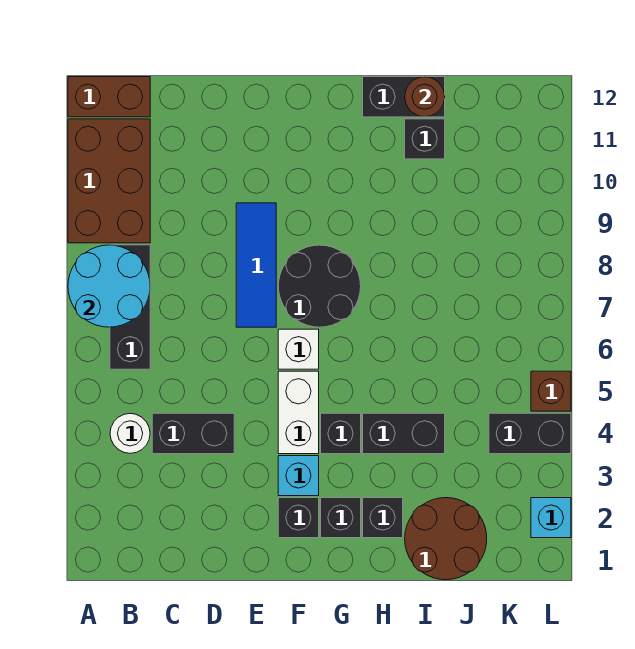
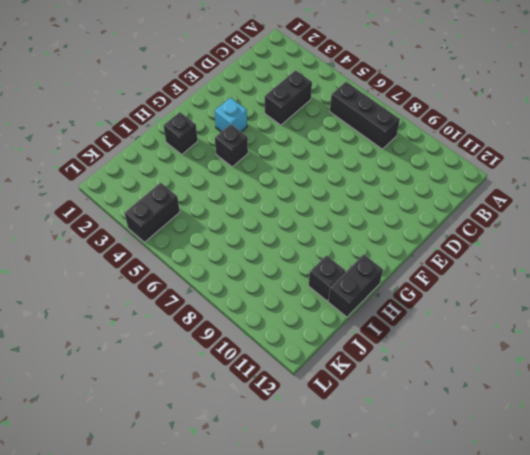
none -> brown brick A9:B11 level 1
none -> brown brick A12:B12 level 1
none -> white round brick B4 level 1

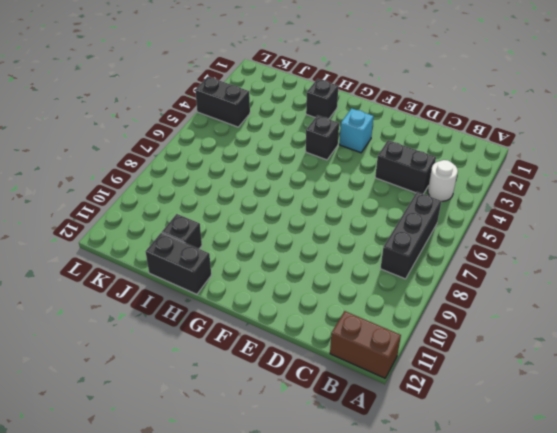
none -> brown brick A9:B11 level 1
none -> blue tile E7:E9 level 1
none -> black brick F2 level 1

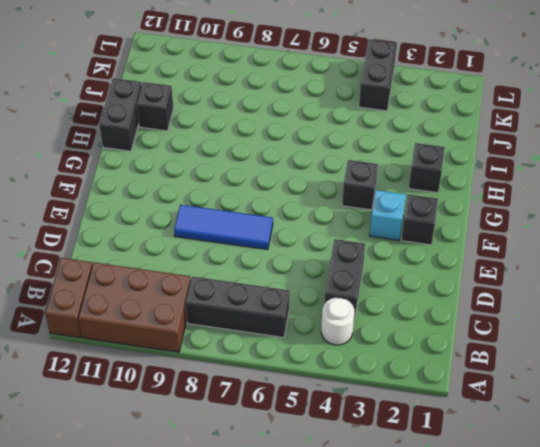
none -> white brick F4:F5 level 1
none -> white brick F6 level 1
none -> black round brick F7:G8 level 1

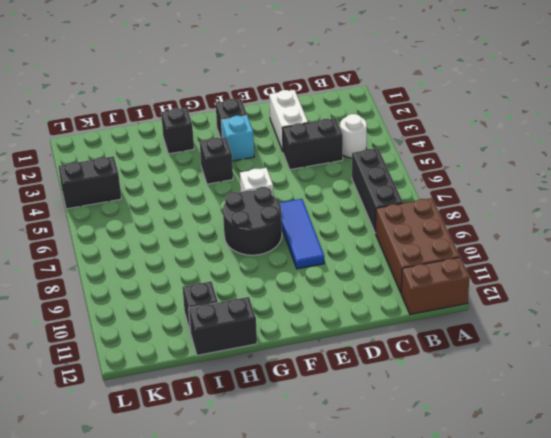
white brick D2:D3 level 1 -> white brick F4:F5 level 1
none -> black brick G2 level 1
none -> black brick H4:I4 level 1
none -> brown round brick I1:J2 level 1

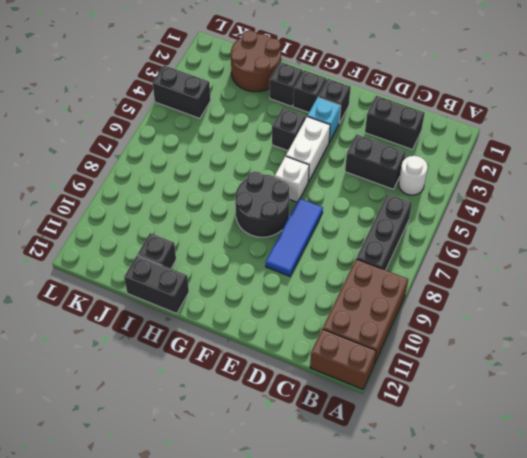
black brick C2:D2 level 1 -> black brick H4:I4 level 1
none -> cyan brick L2 level 1
none -> brown brick L5 level 1
none -> cyan round brick A7:B8 level 2

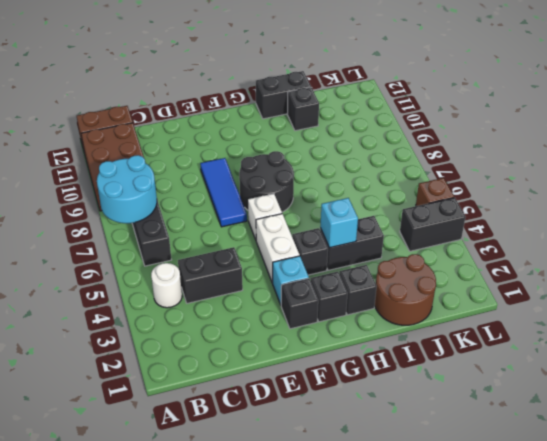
cyan brick H4 level 2 -> cyan brick L2 level 1
none -> brown round brick I12 level 2

